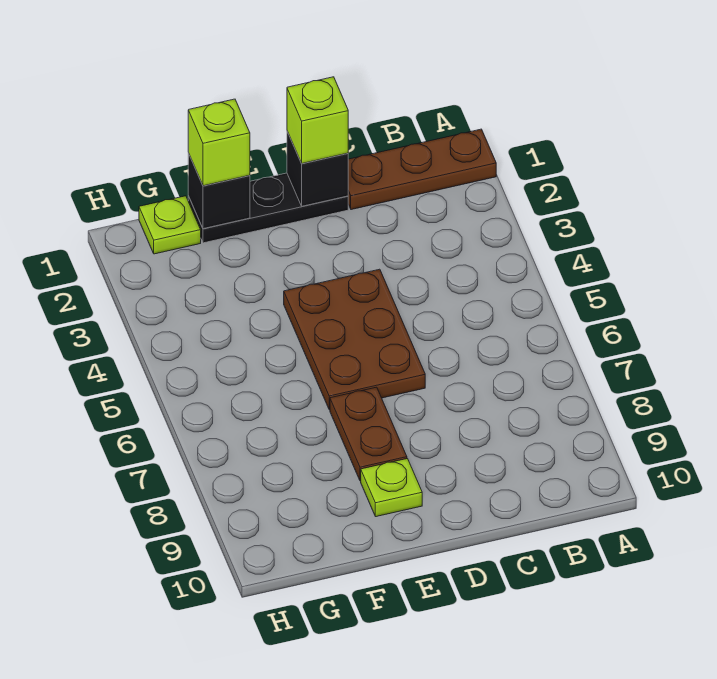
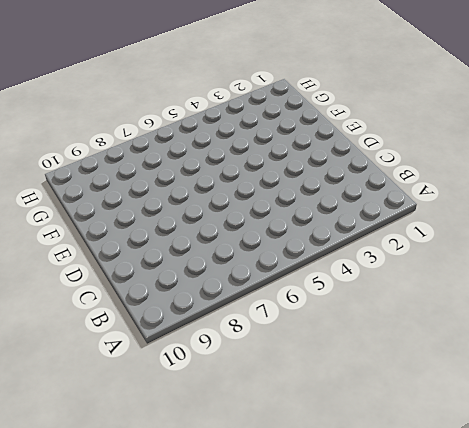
none -> brown plate A1:C1 level 1
none -> black plate D1:F1 level 1

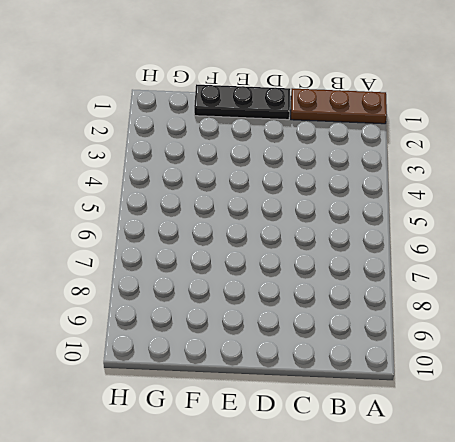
none -> brown plate D4:E6 level 1
none -> brown plate E7:E8 level 1

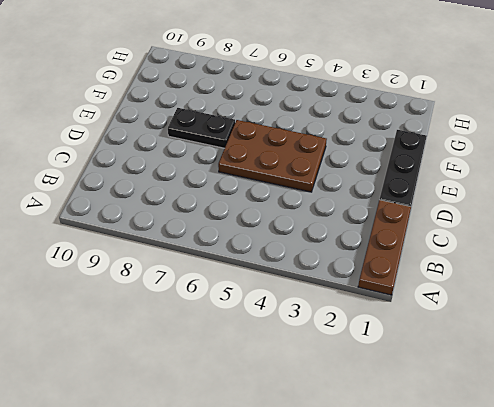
black plate E7:E8 level 1 -> brown plate E7:E8 level 1
none -> lime plate E9 level 1
none -> lime plate G1 level 1

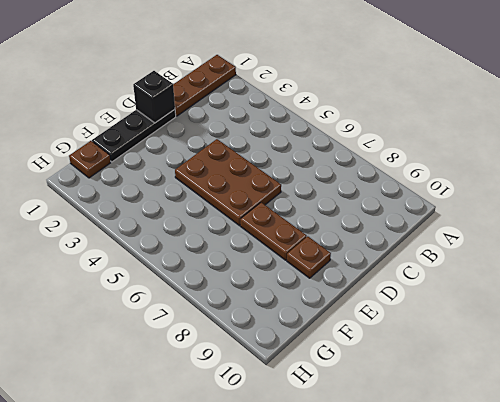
brown plate E9 level 1 -> lime plate E9 level 1
brown plate G1 level 1 -> lime plate G1 level 1
none -> black brick F1 level 2
none -> lime brick D1 level 3

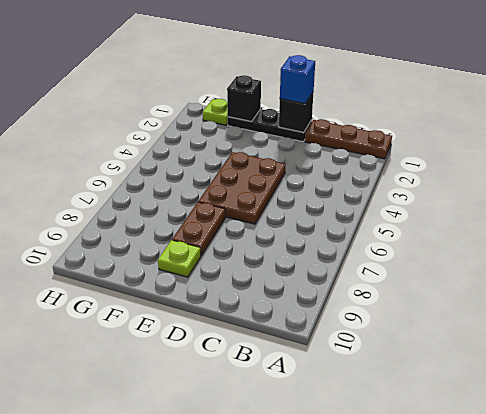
blue brick D1 level 3 -> lime brick D1 level 3
none -> lime brick F1 level 3

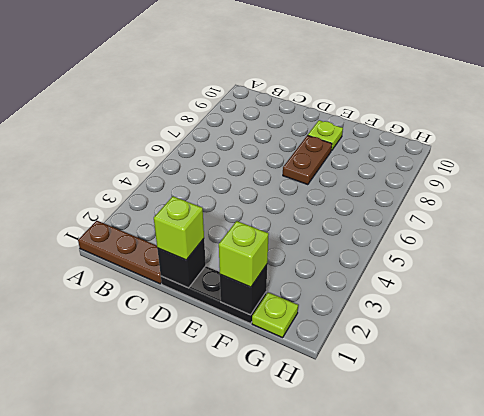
none -> brown plate D4:E6 level 1

